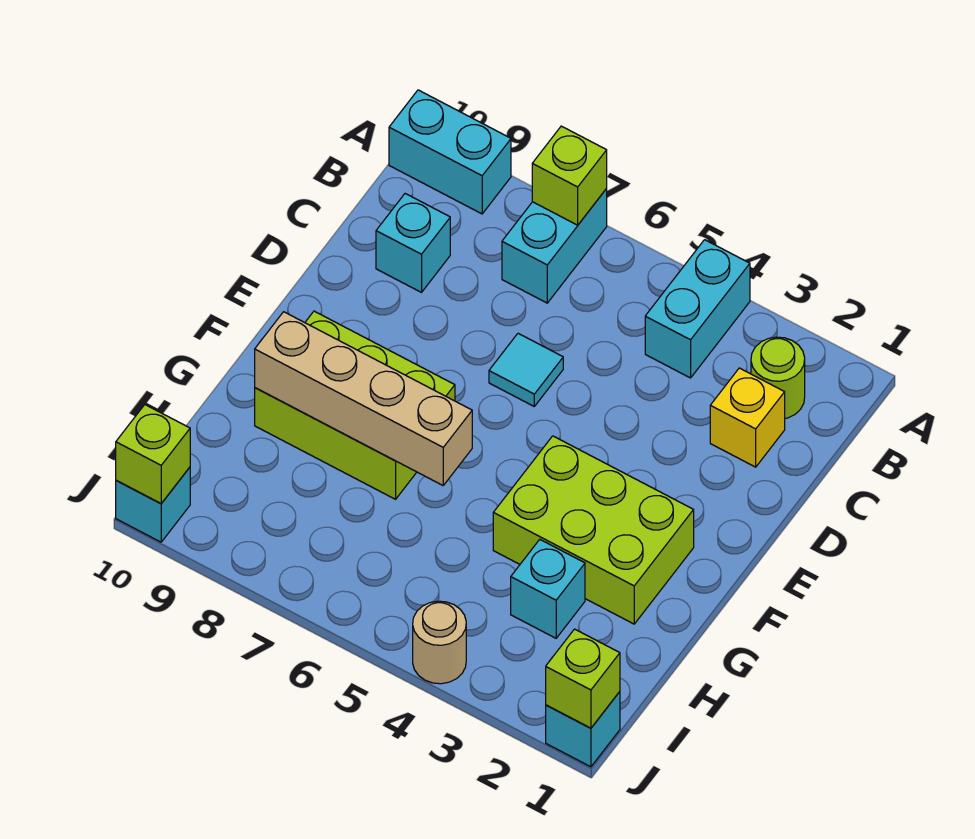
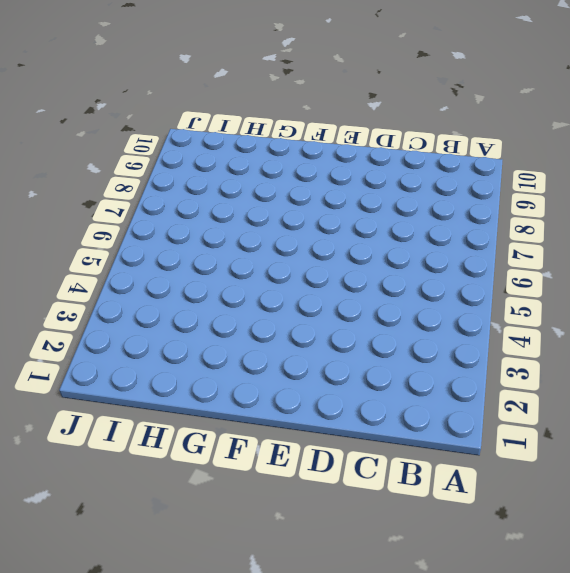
none -> cyan brick A4:B4 level 1
none -> cyan brick A7:B7 level 1
none -> cyan brick A9:A10 level 1

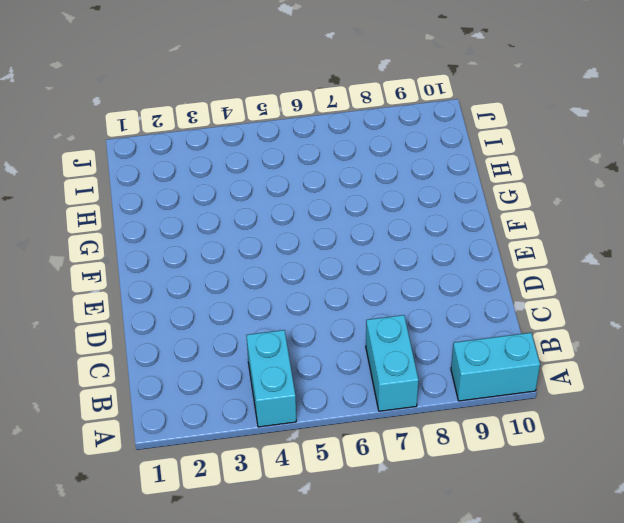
none -> lime round brick B2 level 1
none -> yellow brick C2 level 1
none -> cyan brick C9 level 1

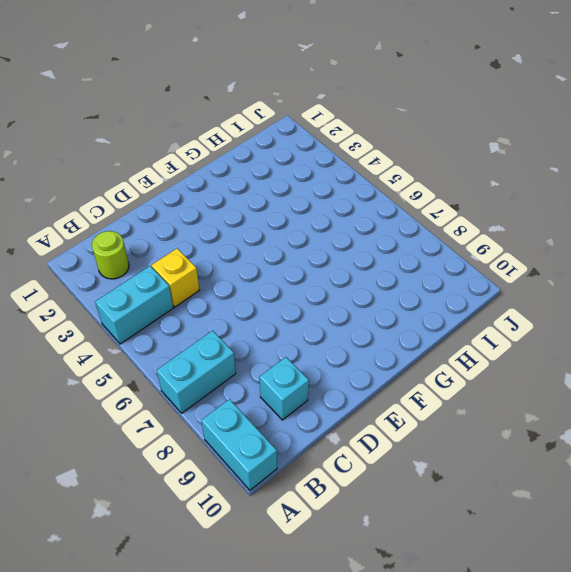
yellow brick C4 level 1 -> yellow brick C2 level 1
none -> cyan tile D6 level 1
none -> lime brick F2:G4 level 1
none -> lime brick F7:G9 level 1

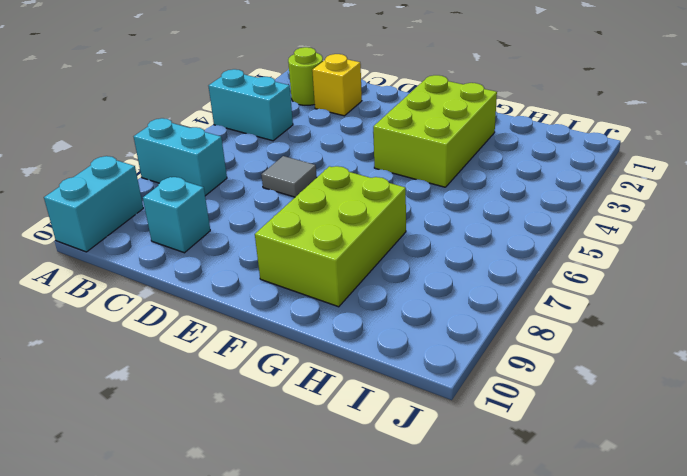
grey tile D6 level 1 -> cyan tile D6 level 1
none -> cyan brick H3 level 1
none -> cyan brick J1 level 1
none -> tan round brick J4 level 1

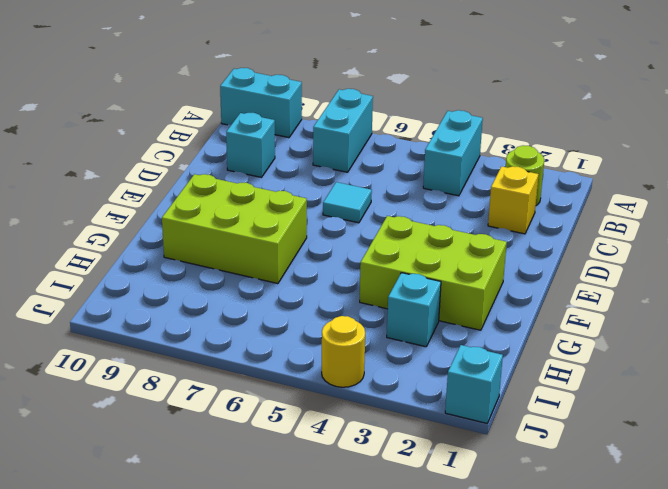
yellow round brick J4 level 1 -> tan round brick J4 level 1
none -> cyan brick J10 level 1
none -> lime brick A7 level 2
none -> tan brick G6:G9 level 2

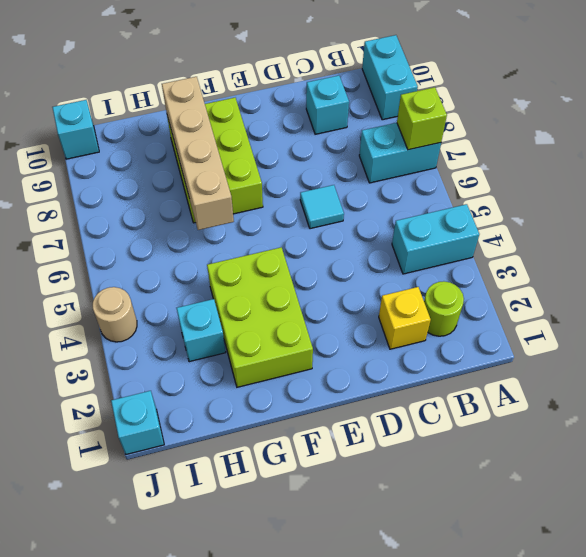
none -> lime brick J1 level 2
none -> lime brick J10 level 2

